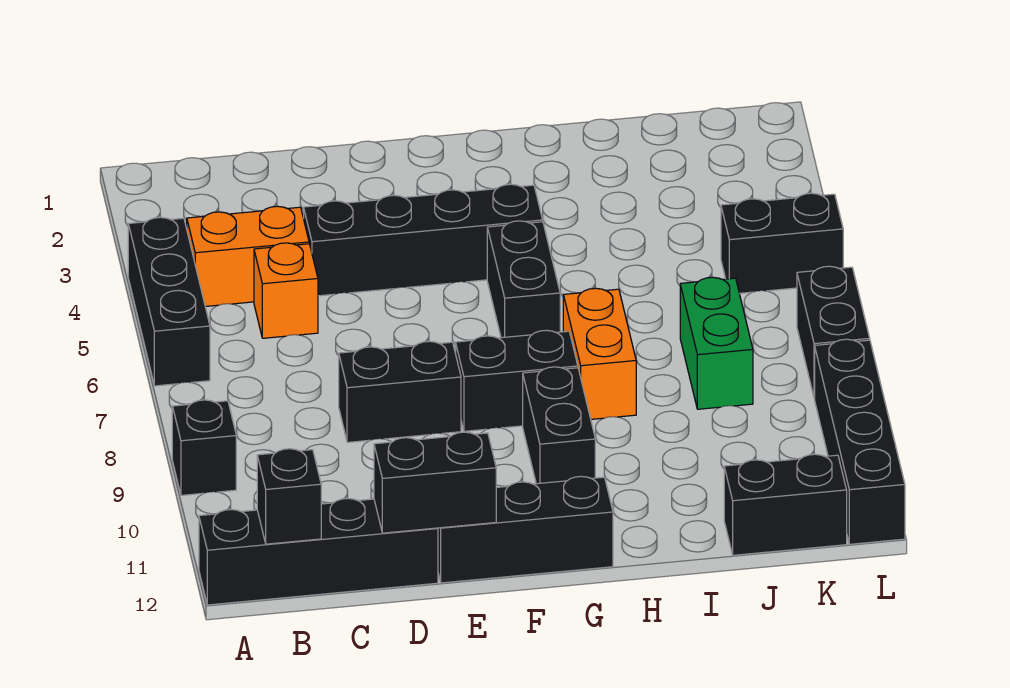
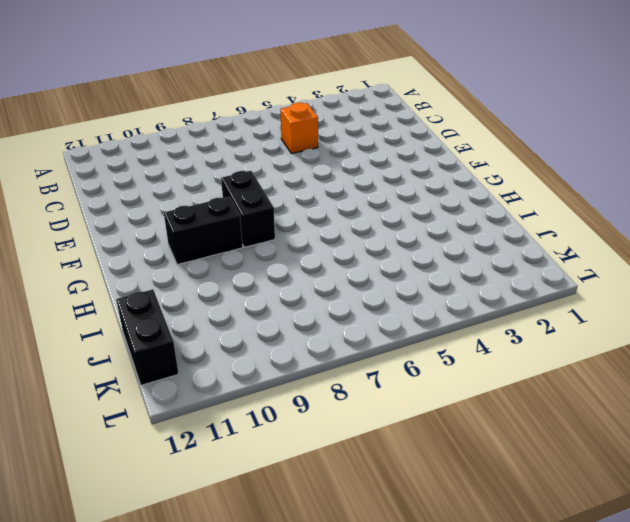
none -> black brick A4:A6 level 1
none -> black brick A9 level 1
none -> black brick A12:D12 level 1

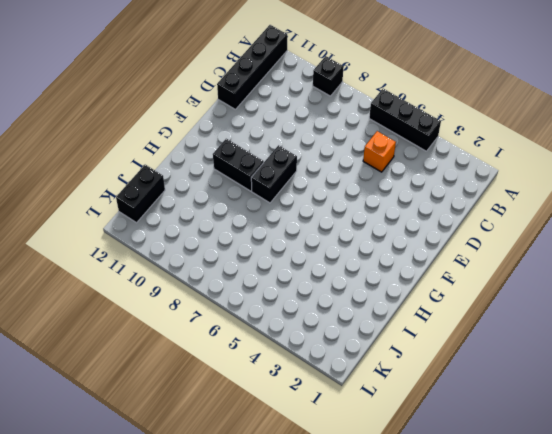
none -> orange brick B4:C4 level 1
none -> black brick D4:G4 level 1
none -> black brick D8:E8 level 1

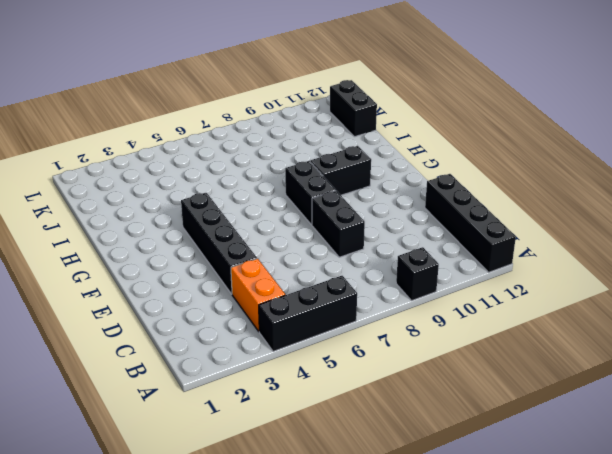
none -> orange brick C5 level 1
none -> black brick E12:G12 level 1
none -> black brick G5:G6 level 1

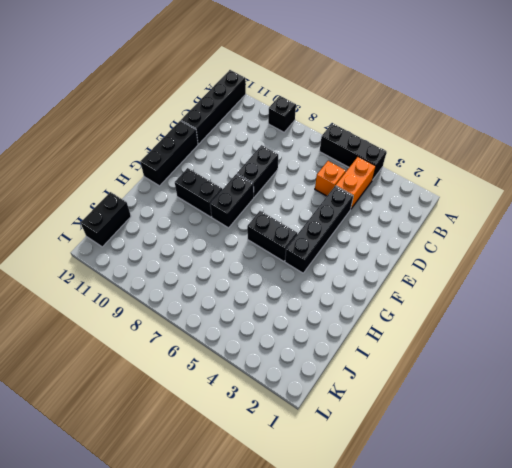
none -> orange brick H7:H8 level 1
none -> green brick J7:J8 level 1
none -> black brick K5:L5 level 1

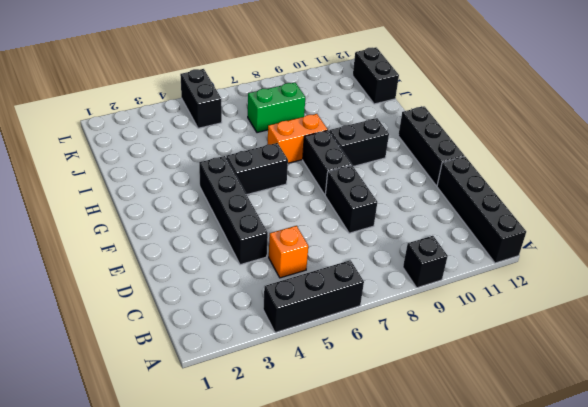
none -> orange brick B4:C4 level 1
none -> black brick L7:L8 level 1
none -> black brick L9:L12 level 1

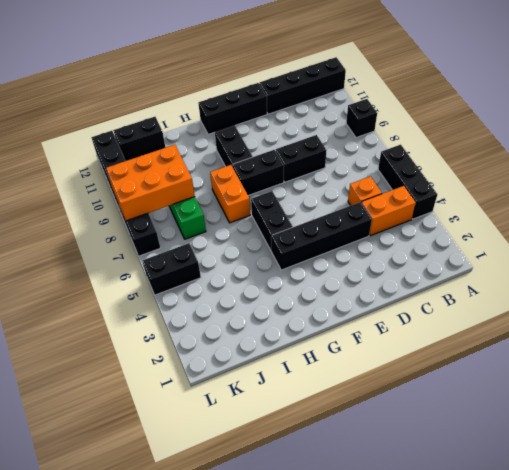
orange brick J8:L9 level 2 -> none
none -> black brick B12 level 2
none -> black brick D12:E12 level 2

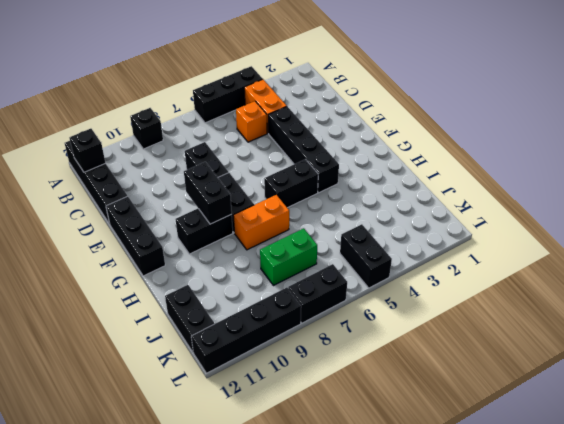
black brick F9:G9 level 2 -> black brick D12:E12 level 2

